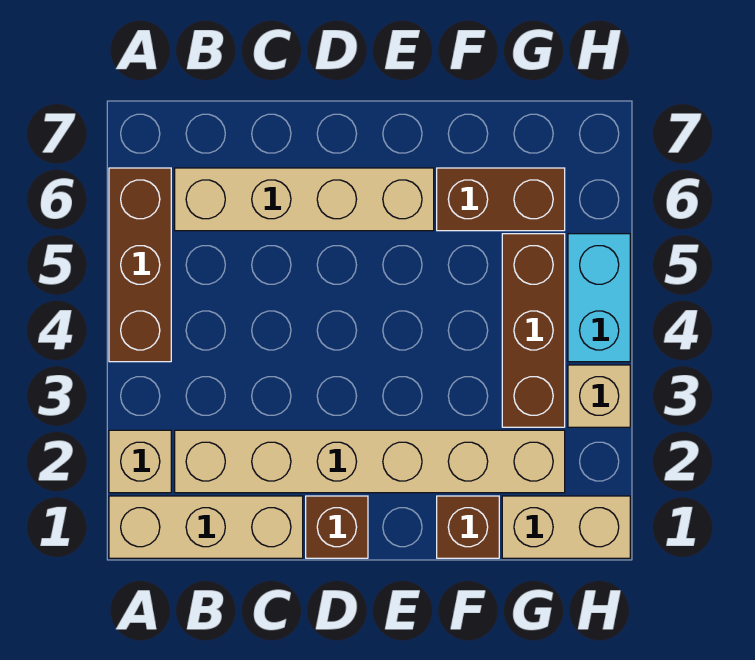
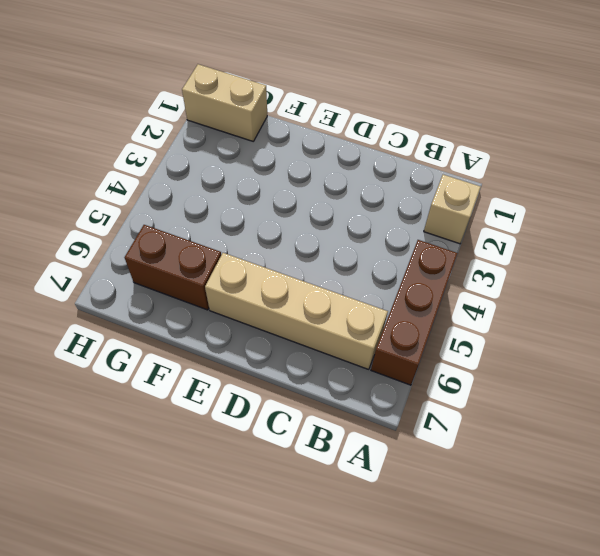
none -> tan brick A1:C1 level 1
none -> tan brick B2:G2 level 1
none -> brown brick D1 level 1

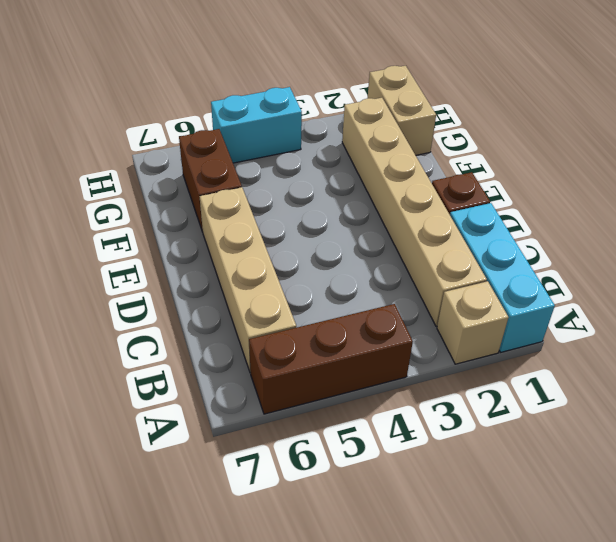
cyan brick A1:C1 level 1 -> tan brick A1:C1 level 1
none -> brown brick F1 level 1
none -> brown brick G3:G5 level 1
none -> tan brick H3 level 1

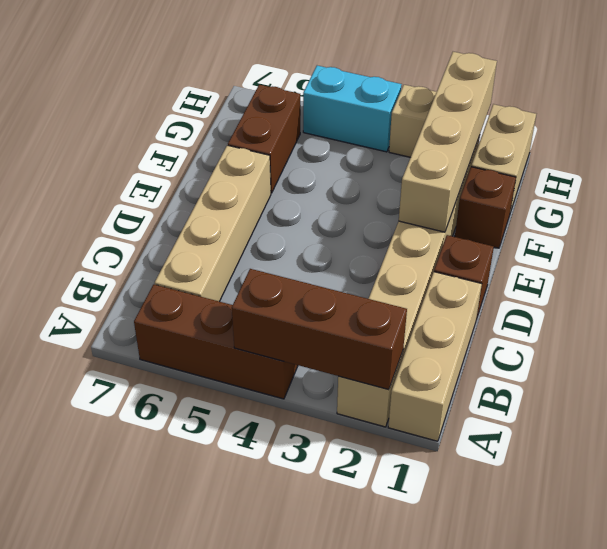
brown brick A2:A4 level 2 -> brown brick G3:G5 level 1
tan brick E2:H2 level 2 -> none

